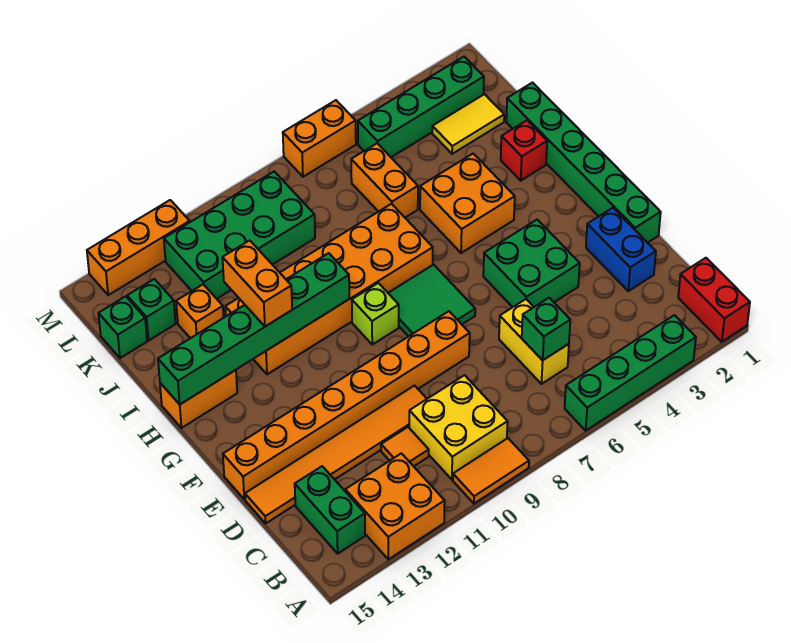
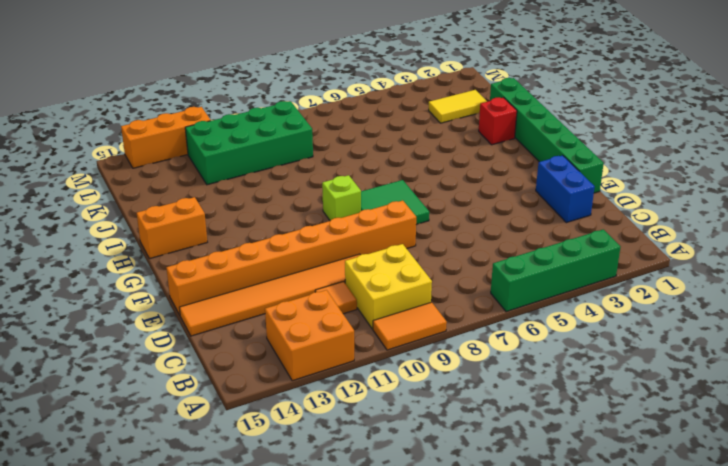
none -> red brick A1:B1 level 1
none -> green brick B14:C14 level 1
none -> yellow brick C6:D6 level 1
none -> green brick E4:F5 level 1

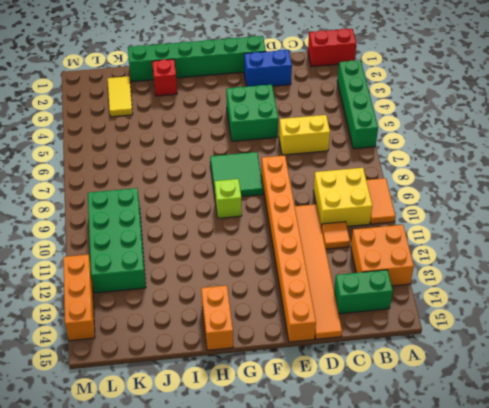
none -> orange brick H4:I5 level 1
none -> orange brick H7:I12 level 1
none -> orange brick J6:K6 level 1
none -> orange brick J13 level 1

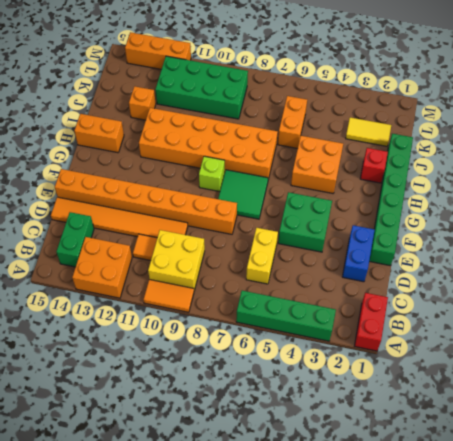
none -> green brick K14 level 1
none -> green brick K15 level 1
none -> green brick L2:L5 level 1
none -> orange brick M6:M7 level 1

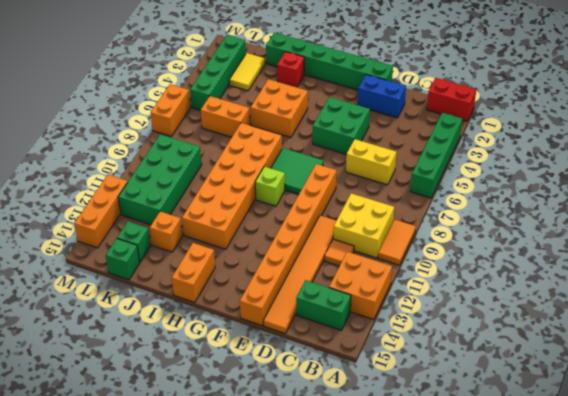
none -> green brick C6 level 2
none -> green brick H10:H15 level 2
none -> orange brick H12:I12 level 3

